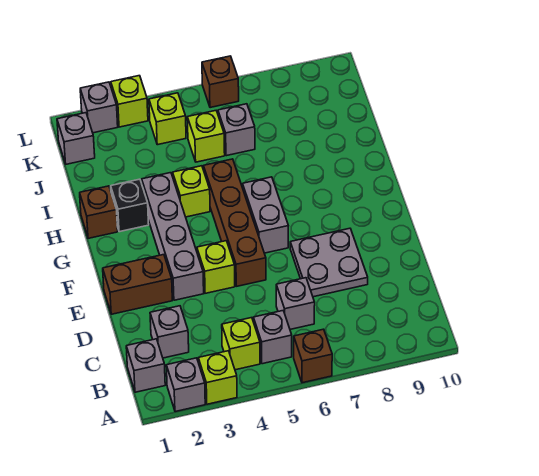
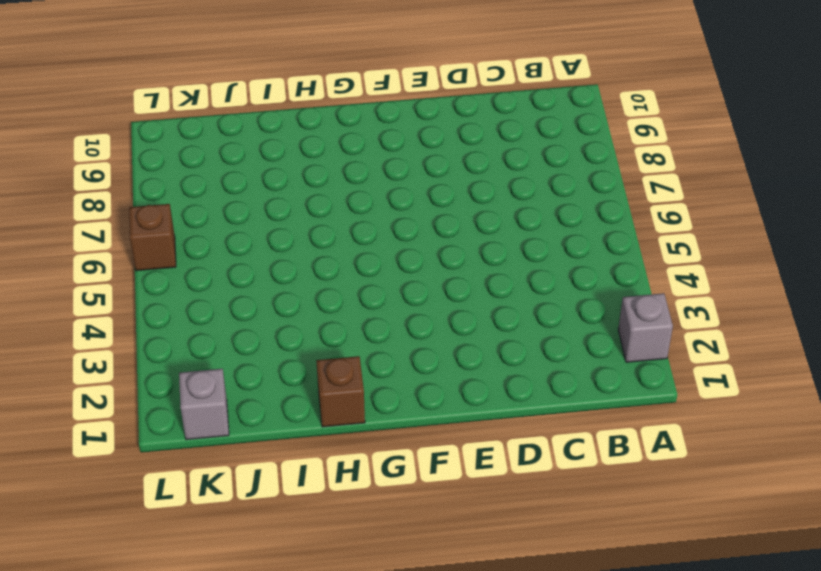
none -> lime brick A3 level 1
none -> brown brick A6 level 1
none -> grey brick B1 level 1

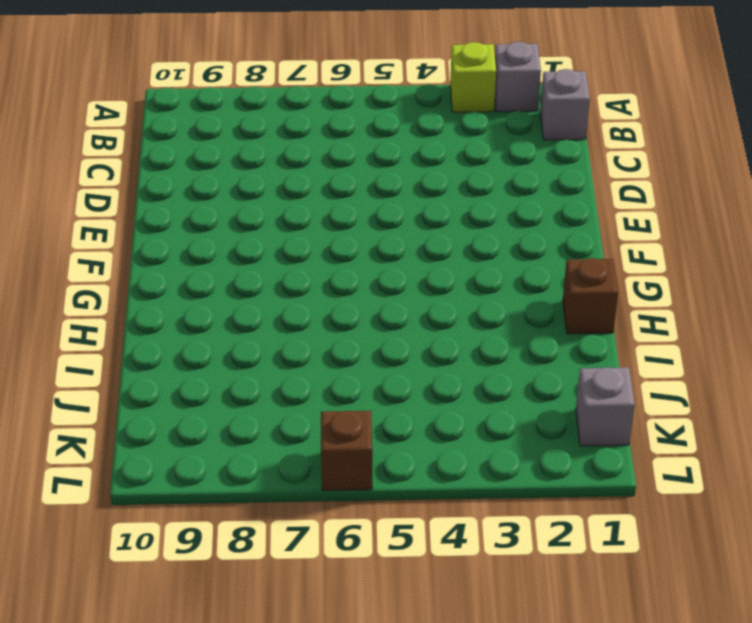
none -> brown brick A6 level 1
none -> lime brick B4 level 1
none -> grey brick B5 level 1

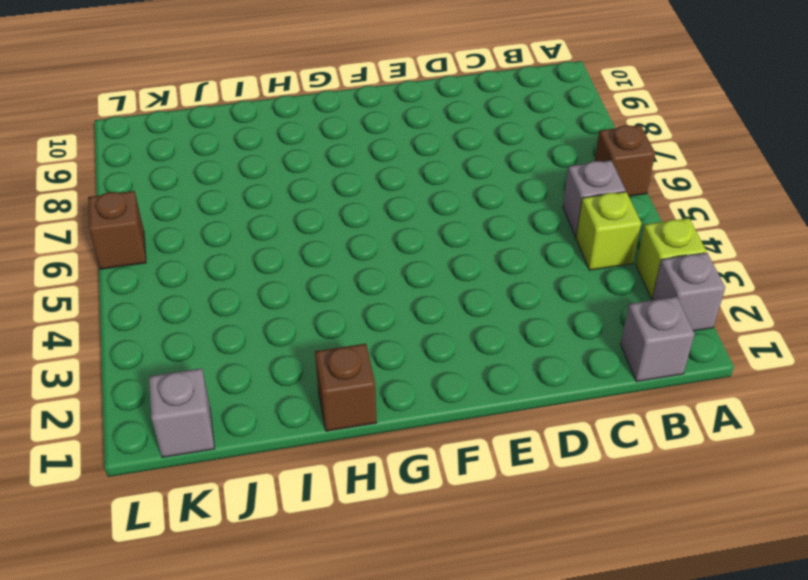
none -> grey brick C2 level 1
none -> grey brick C6 level 1
none -> grey plate D7:E8 level 1

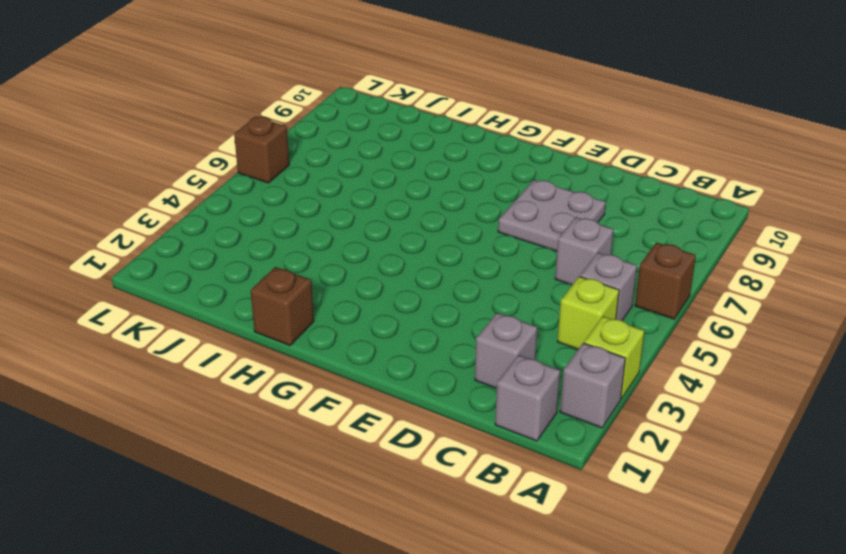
none -> brown brick E1:E2 level 1
none -> grey brick E3:H3 level 1
none -> lime brick E4 level 1

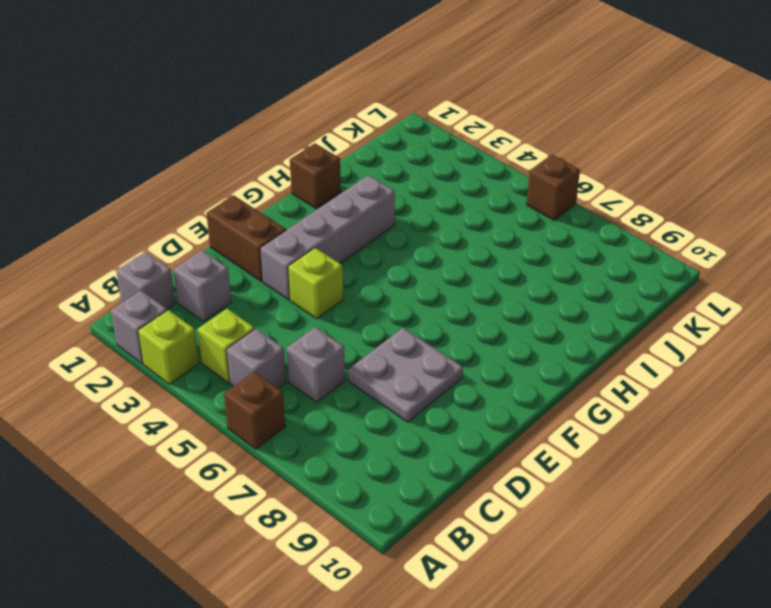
none -> brown brick E5:H5 level 1
none -> grey brick F6:G6 level 1
none -> black brick H2 level 1

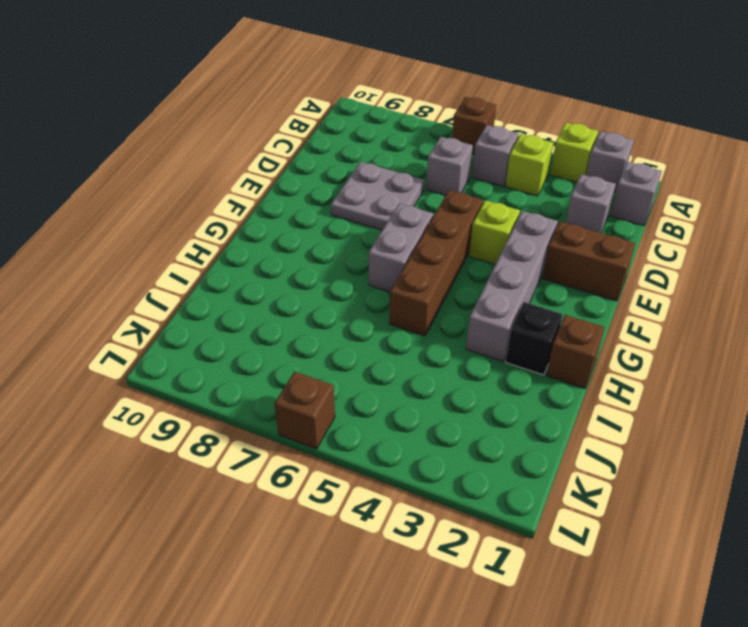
none -> lime brick H4 level 1
none -> lime brick J5 level 1
none -> grey brick J6 level 1

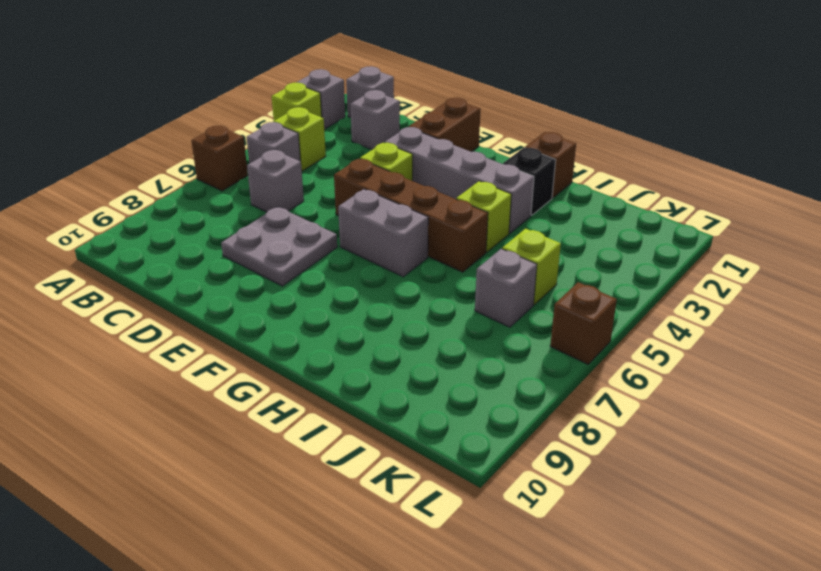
none -> grey brick K1 level 1
none -> lime brick K4 level 1
none -> grey brick L2 level 1

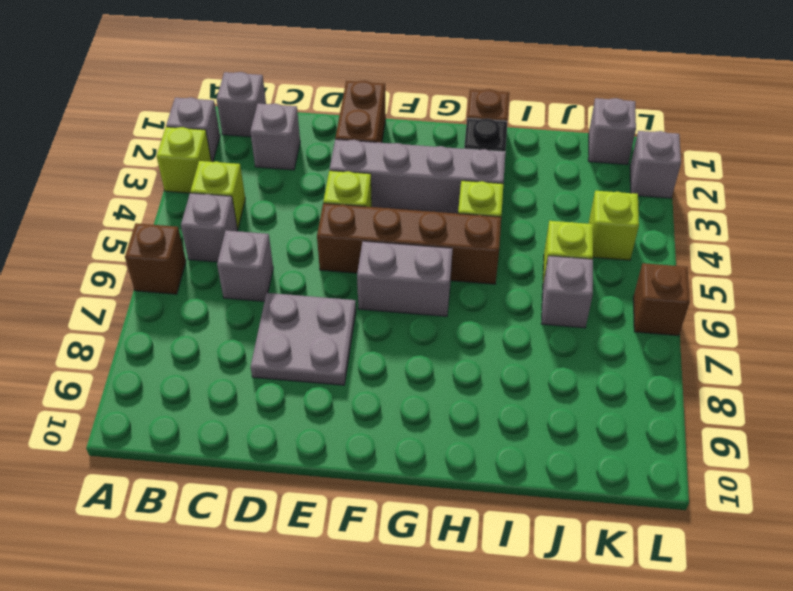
none -> lime brick L3 level 1

